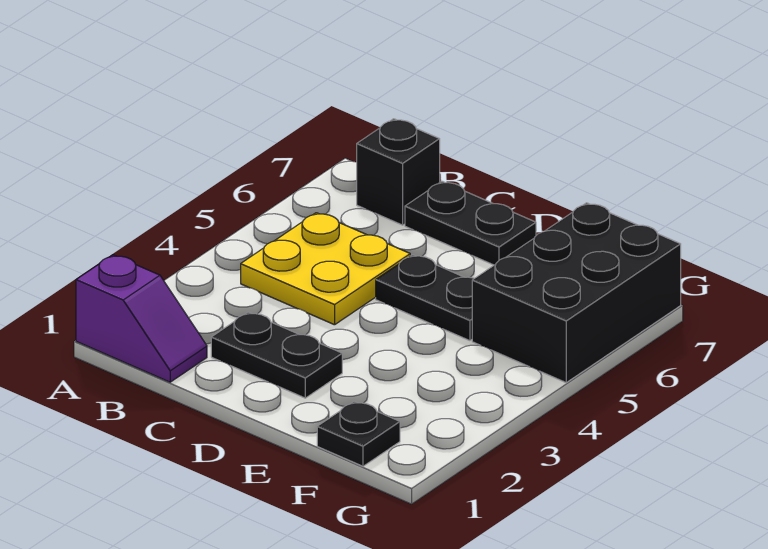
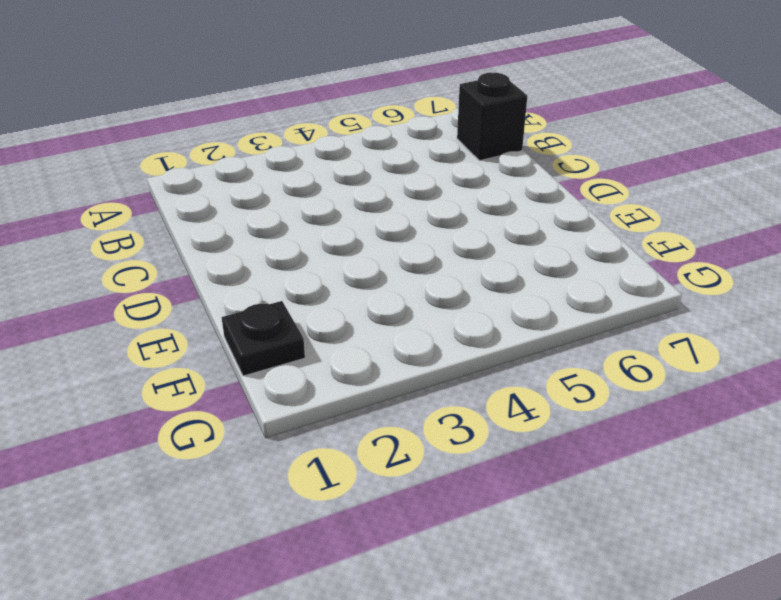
none -> purple slope A1:B1 level 1 top A
none -> yellow plate B4:C5 level 1

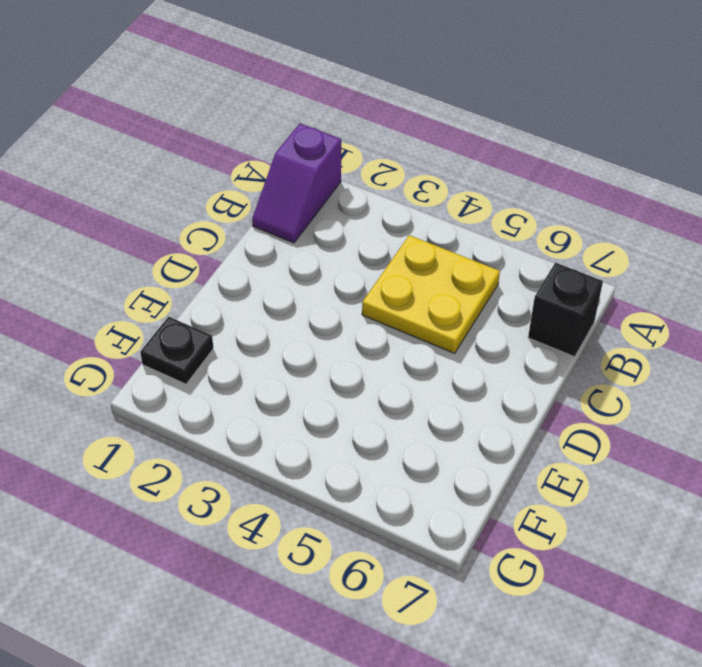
none -> black plate C2:D2 level 1
none -> black plate C7:D7 level 1

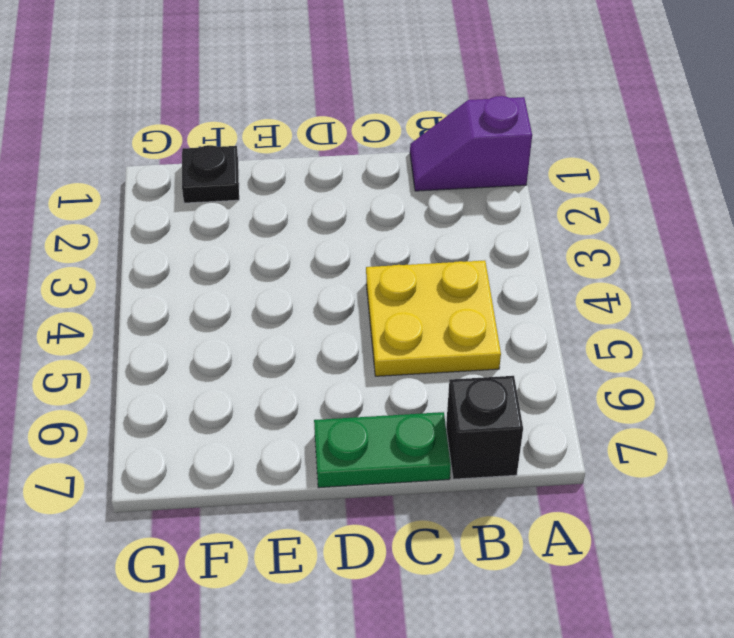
green plate C7:D7 level 1 -> black plate C7:D7 level 1
none -> black plate C2:D2 level 1
none -> black plate D5:E5 level 1

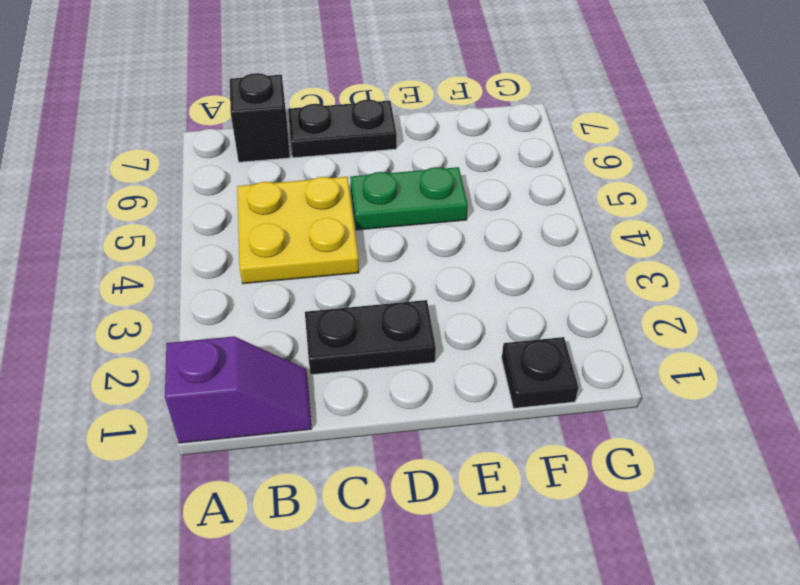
green plate D5:E5 level 1 -> black plate D5:E5 level 1
none -> black brick F5:G7 level 1

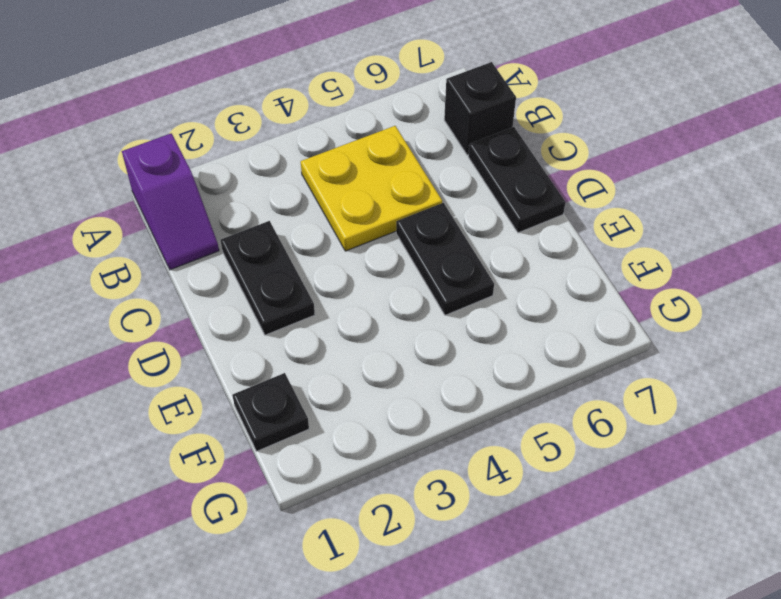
none -> black brick F5:G7 level 1

